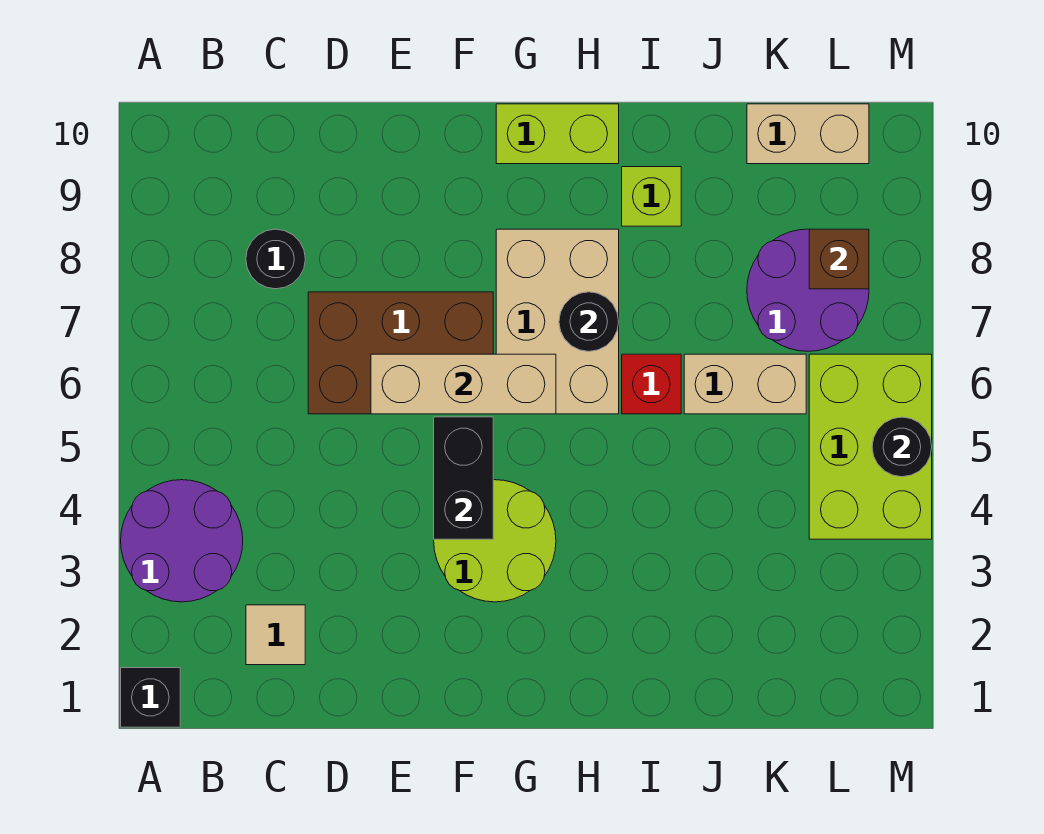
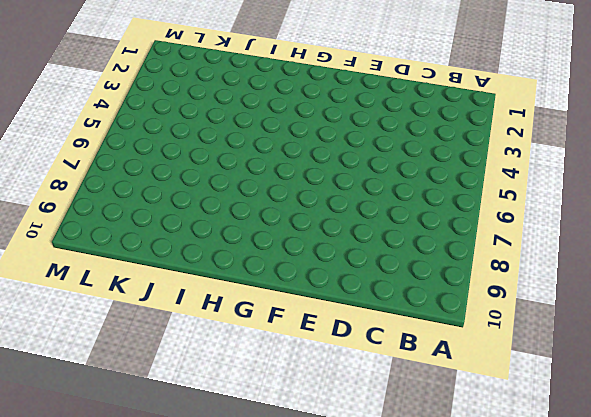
none -> black brick A1 level 1
none -> purple round brick A3:B4 level 1
none -> tan tile C2 level 1

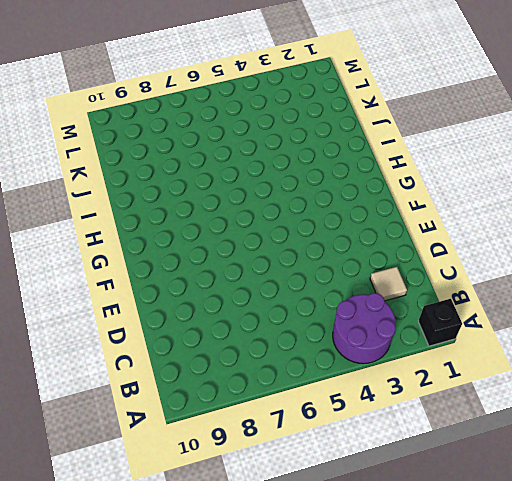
none -> black round brick C8 level 1
none -> brown brick D6:F7 level 1
none -> lime round brick F3:G4 level 1

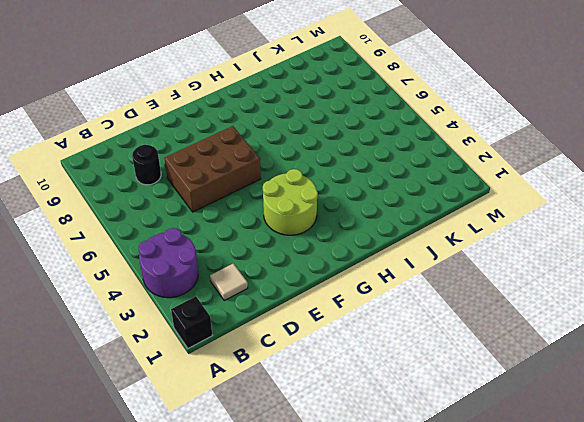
none -> tan brick G6:H8 level 1
none -> lime brick G10:H10 level 1
none -> red brick I6 level 1

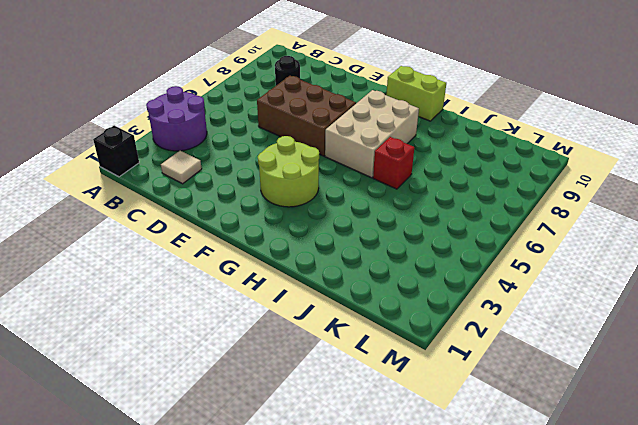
none -> lime brick I9 level 1
none -> tan brick J6:K6 level 1
none -> purple round brick K7:L8 level 1

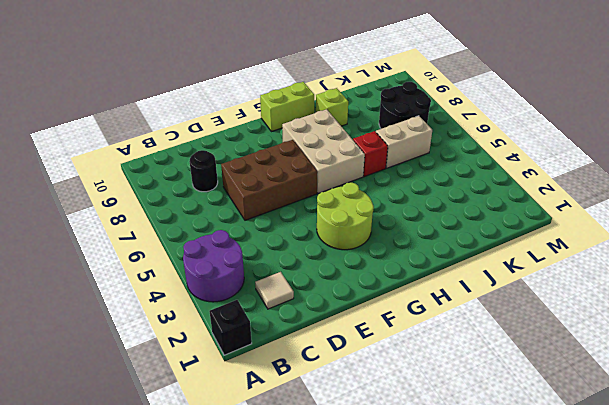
black round brick K7:L8 level 1 -> purple round brick K7:L8 level 1
none -> tan brick K10:L10 level 1
none -> lime brick L4:M6 level 1
none -> tan brick E6:G6 level 2

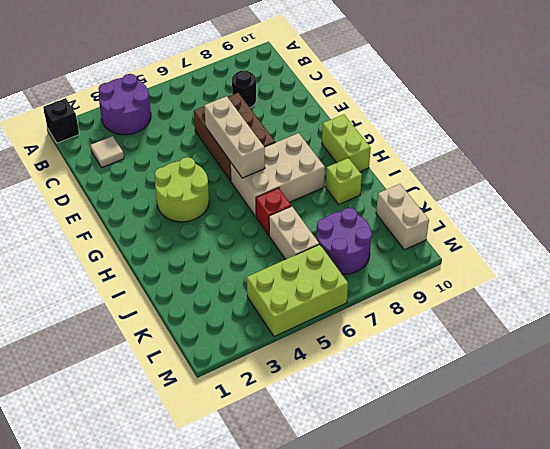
none -> black brick F4:F5 level 2
none -> black round brick H7 level 2
none -> brown brick L8 level 2

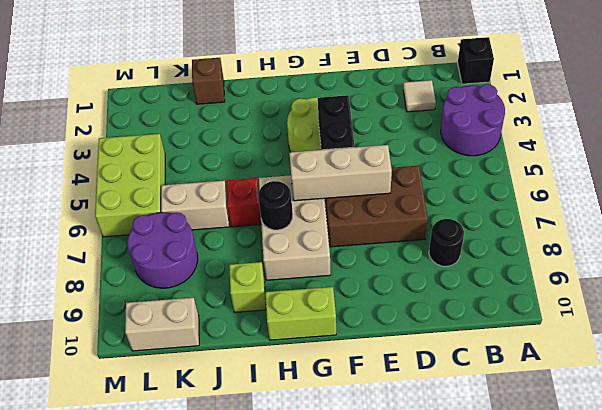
brown brick J1 level 1 -> brown brick L8 level 2
none -> black round brick M5 level 2

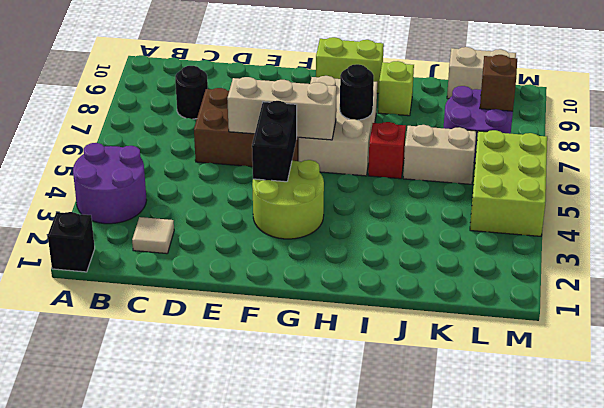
none -> black round brick M5 level 2

